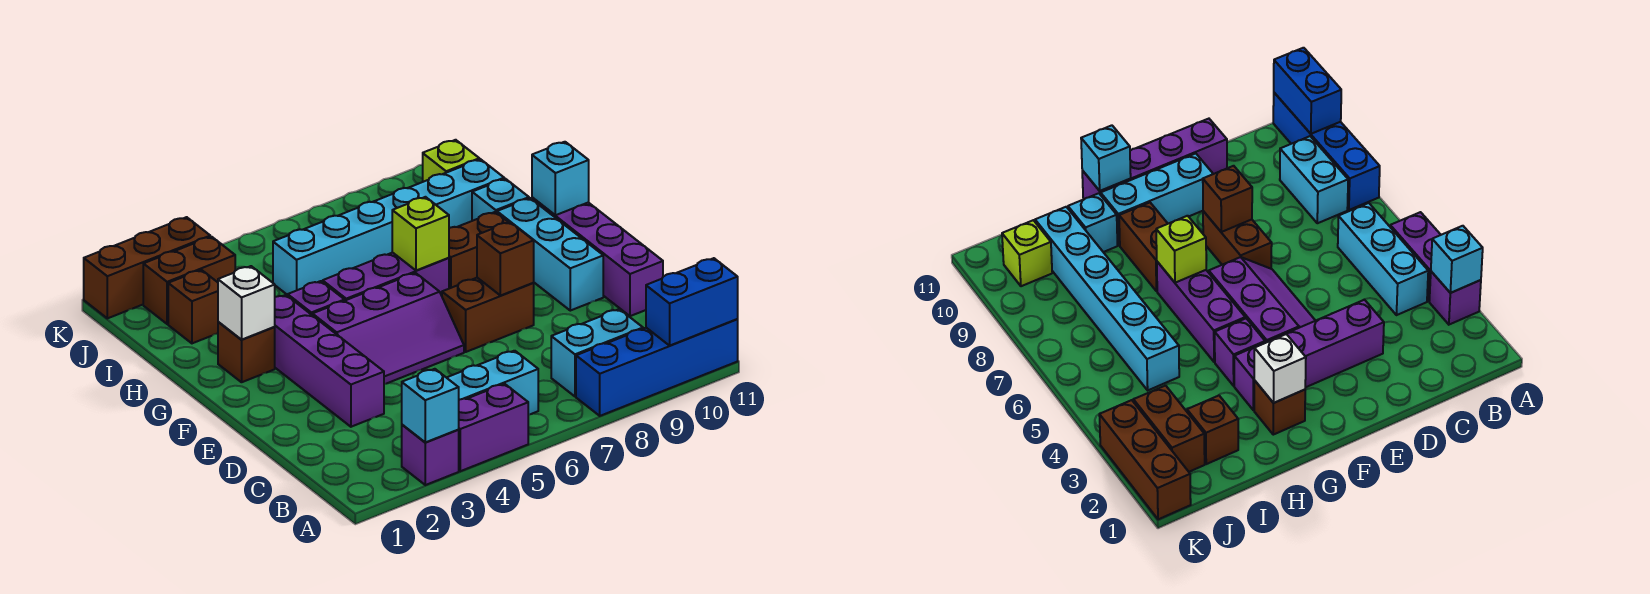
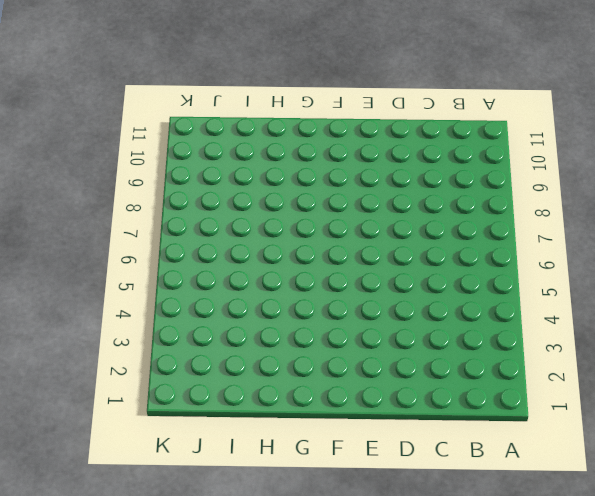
none -> purple brick A3 level 1
none -> purple brick A4:A5 level 1
none -> blue brick A8:A11 level 1

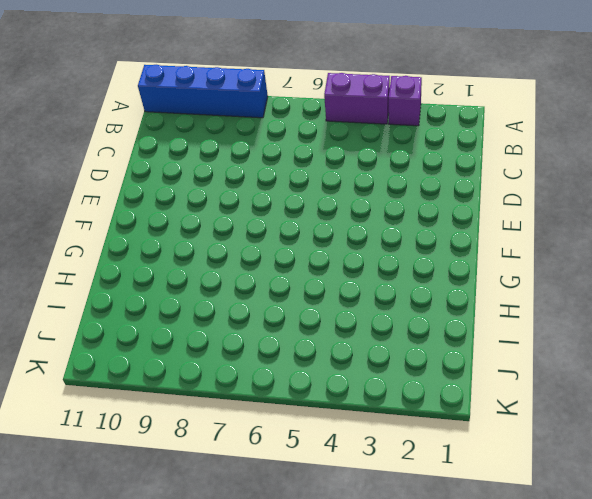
none -> cyan brick B4:B6 level 1
none -> cyan brick B8:B9 level 1
none -> purple brick D3:G3 level 1

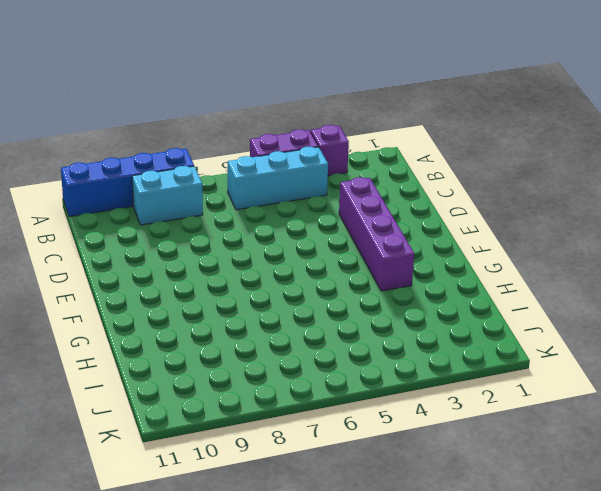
none -> purple brick D11:G11 level 1
none -> purple slope E4:F6 level 1 top F
none -> brown brick E7:E8 level 1

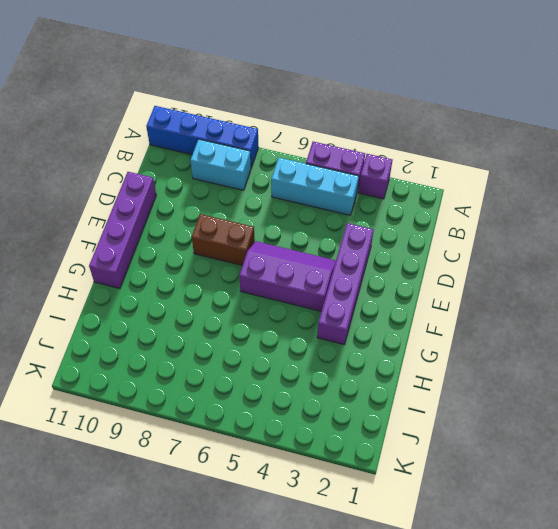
none -> cyan brick E10:G10 level 1
none -> brown brick G2 level 1
none -> purple brick G4 level 1

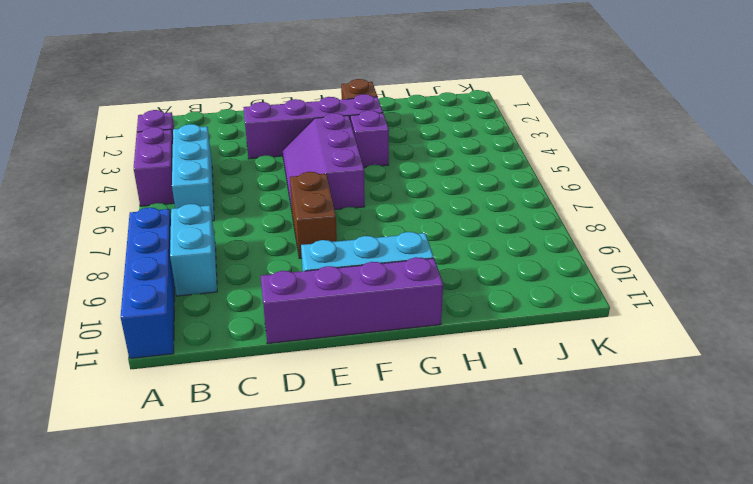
none -> purple brick G5:G7 level 1
none -> brown brick G8:G9 level 1
none -> cyan brick H10 level 1

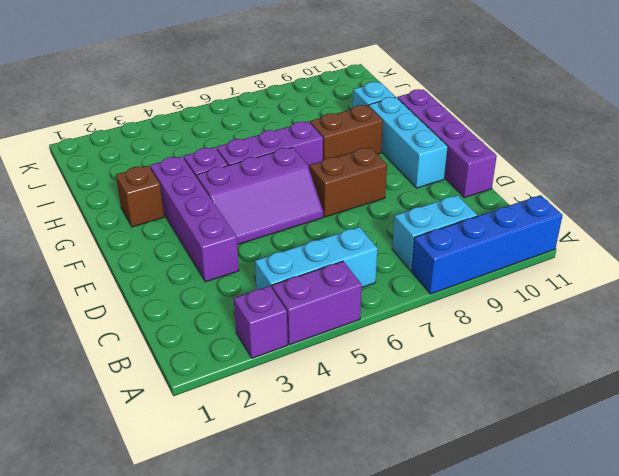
none -> brown brick I2 level 1
none -> cyan brick I5:I10 level 1
none -> brown brick J2:J3 level 1

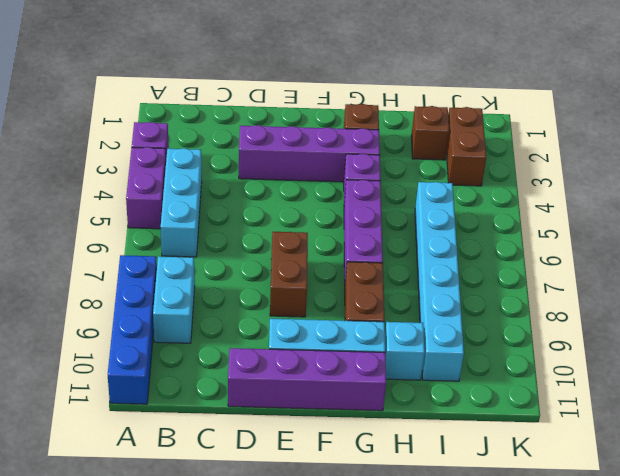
none -> purple slope E4:F6 level 1 top F
none -> lime brick J10 level 1
none -> brown brick K1:K3 level 1

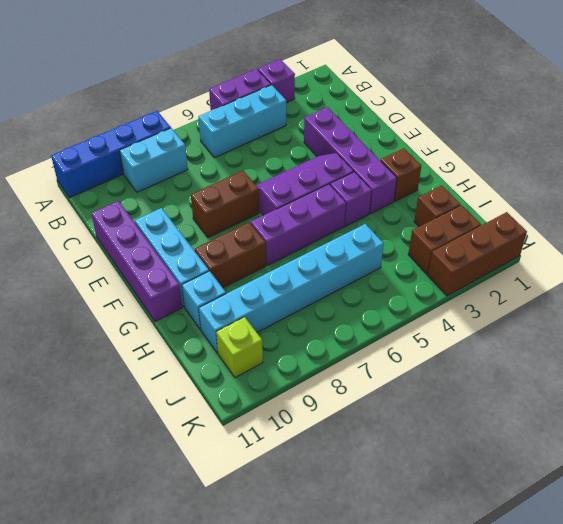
none -> cyan brick A3 level 2
none -> blue brick A10:A11 level 2
none -> brown brick E8 level 2

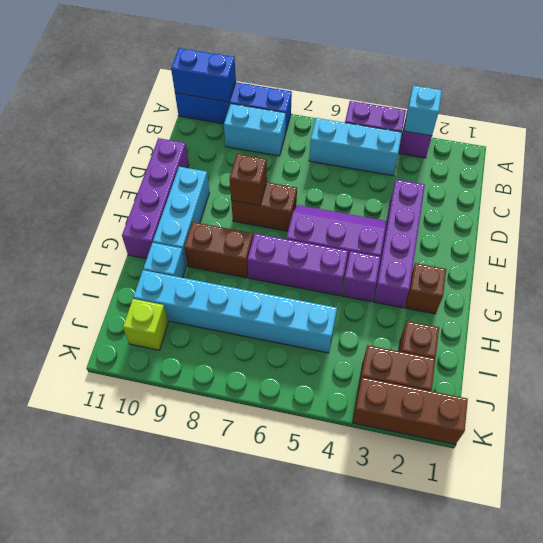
none -> white brick G2 level 2
none -> lime brick G7 level 2
none -> cyan brick G11 level 2

